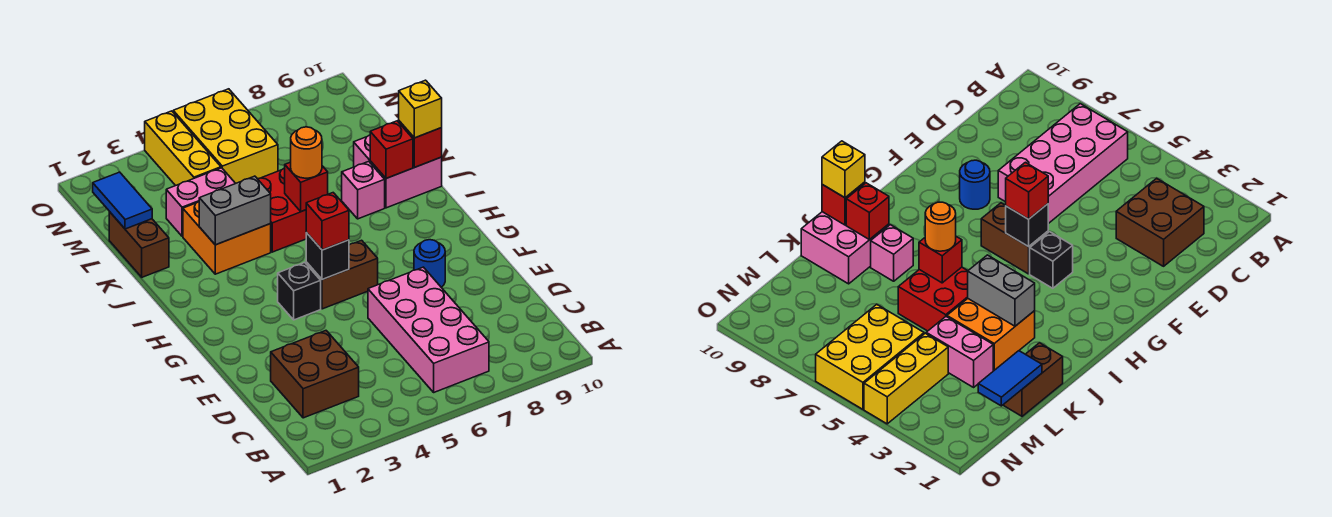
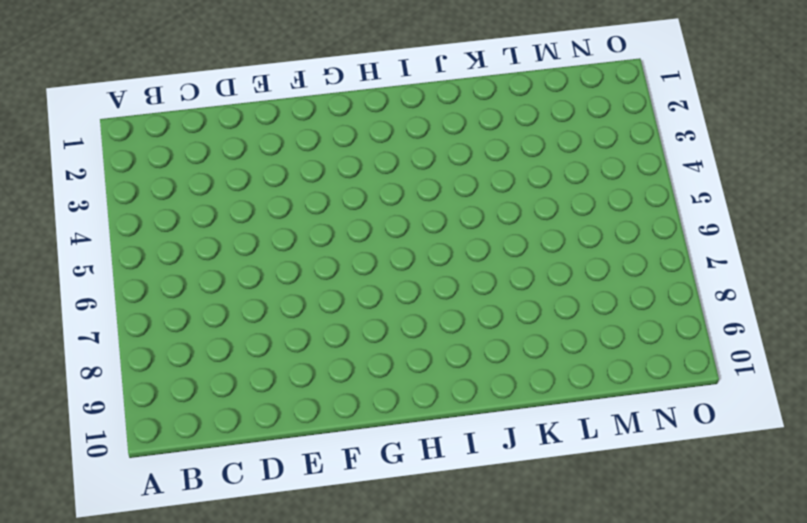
none -> pink brick B6:E7 level 1
none -> brown brick C2:D3 level 1
none -> blue round brick F8 level 1

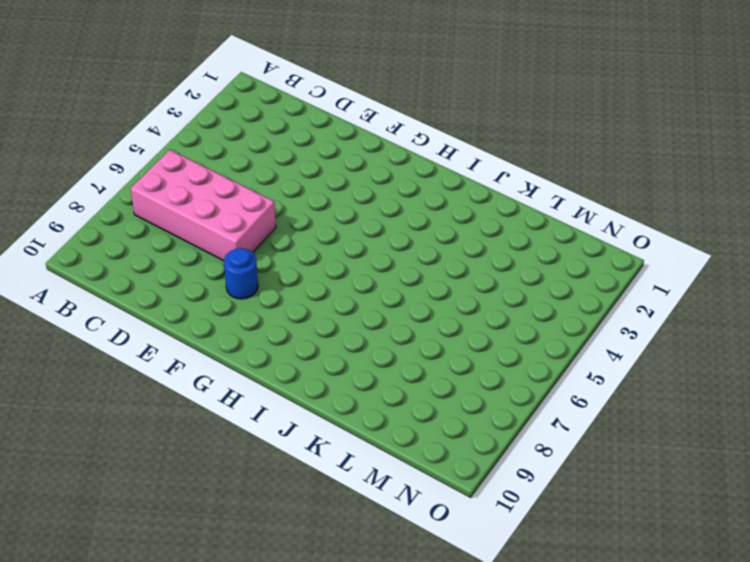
none -> brown brick C2:D3 level 1
none -> black brick G4 level 1
none -> brown brick G5:G6 level 1

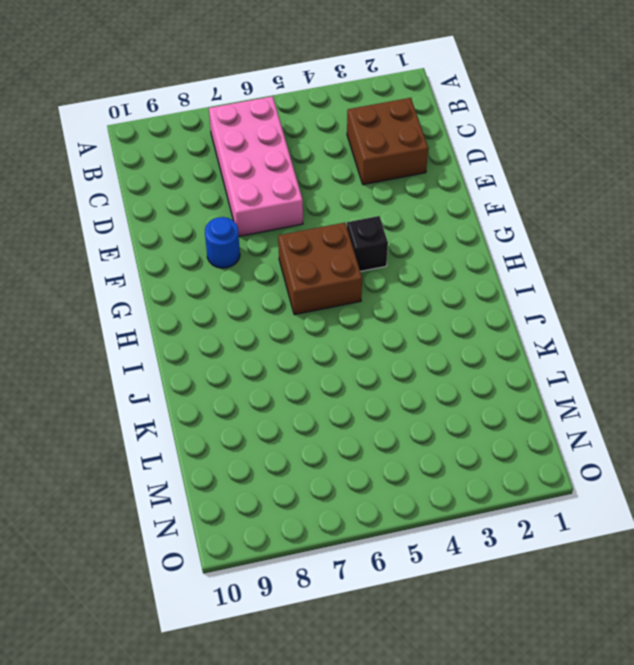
brown brick G5:H6 level 1 -> brown brick G5:G6 level 1
none -> orange brick J3:K4 level 1
none -> red brick J5:K6 level 1
none -> pink brick J8 level 1

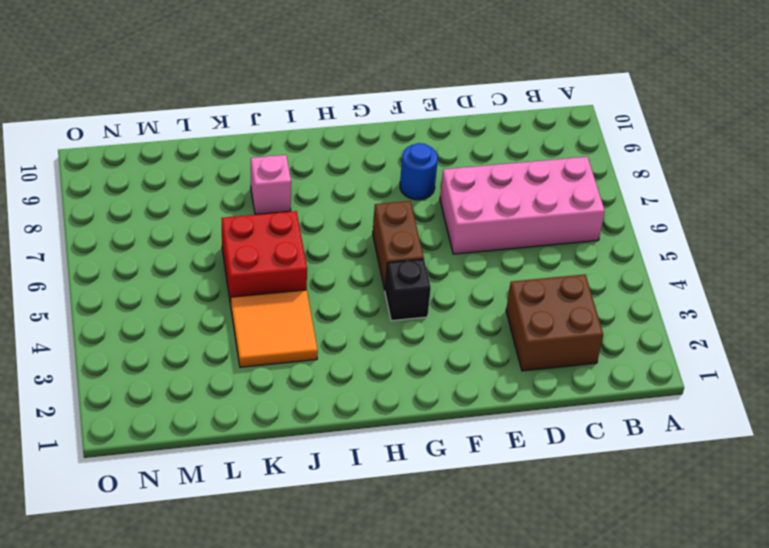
orange tile J3:K4 level 1 -> orange brick J3:K4 level 1
none -> pink brick J9:K10 level 1
none -> brown brick K1:L1 level 1
none -> pink brick L3:L4 level 1

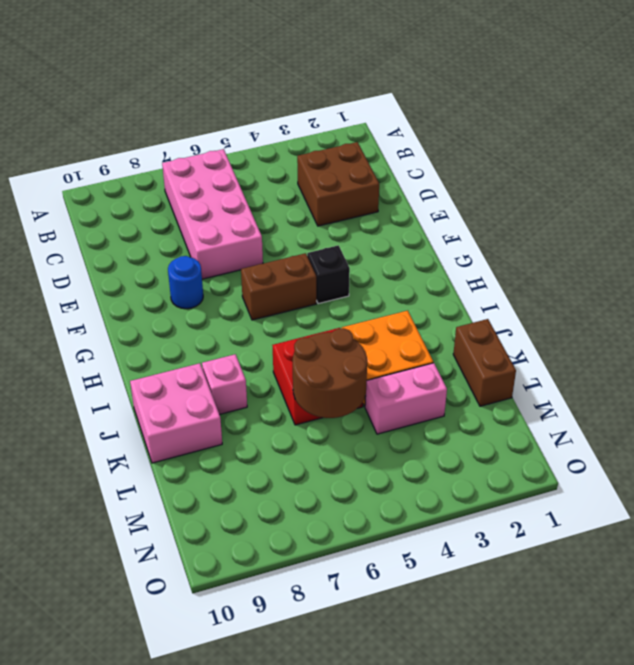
brown round brick K5:L6 level 2 -> none
none -> yellow brick M4:O4 level 1
none -> yellow brick M5:O6 level 1
none -> black brick G5 level 2

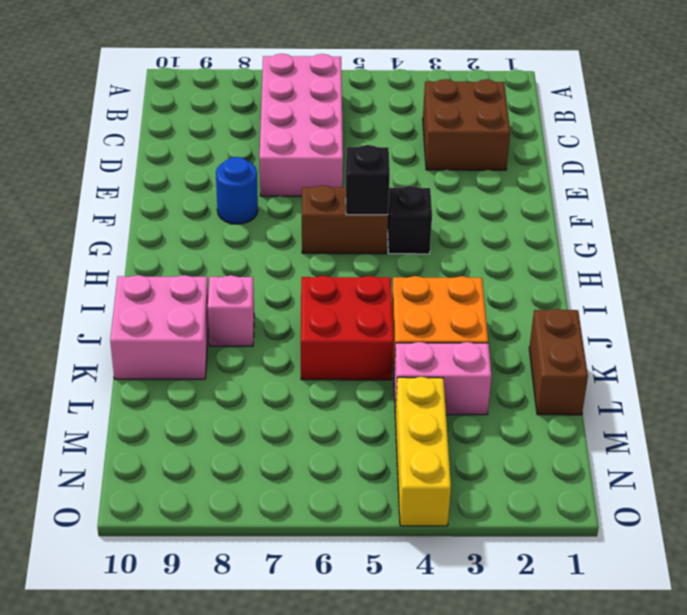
none -> yellow brick M5:O6 level 1
none -> grey brick J3:J4 level 2
none -> red brick J6 level 2

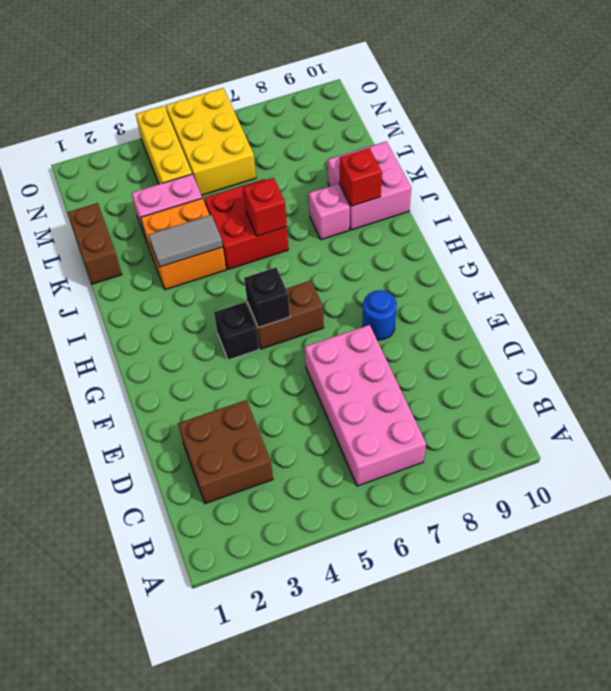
grey tile J3:J4 level 2 -> grey brick J3:J4 level 2
none -> red brick J10 level 2
none -> blue tile L1:M1 level 2
none -> red brick G5 level 3

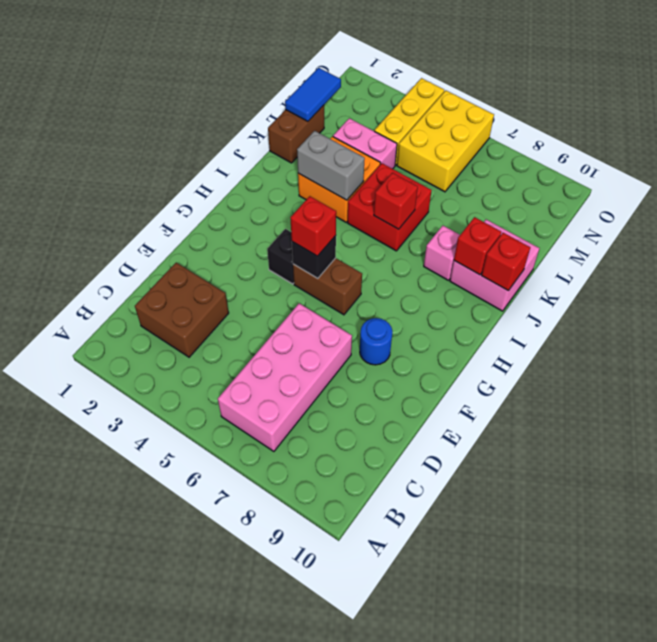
none -> orange round brick J6 level 3
none -> yellow brick J10 level 3

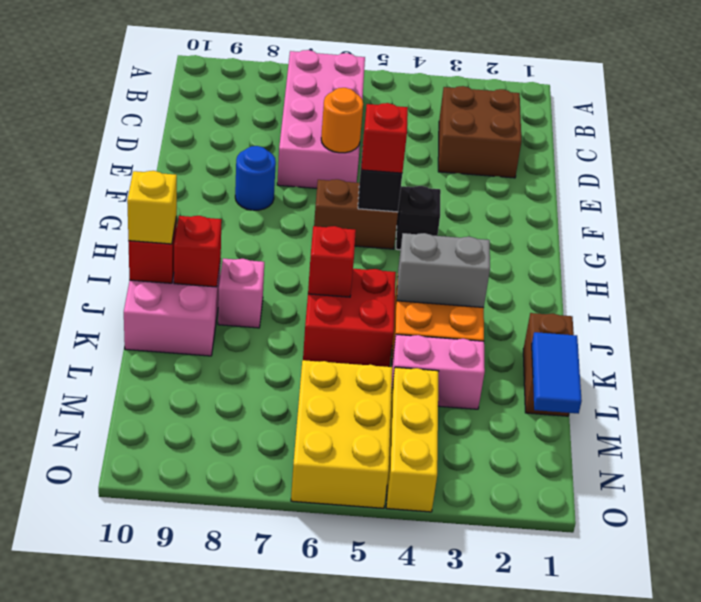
orange round brick E6 level 2 -> orange round brick J6 level 3

